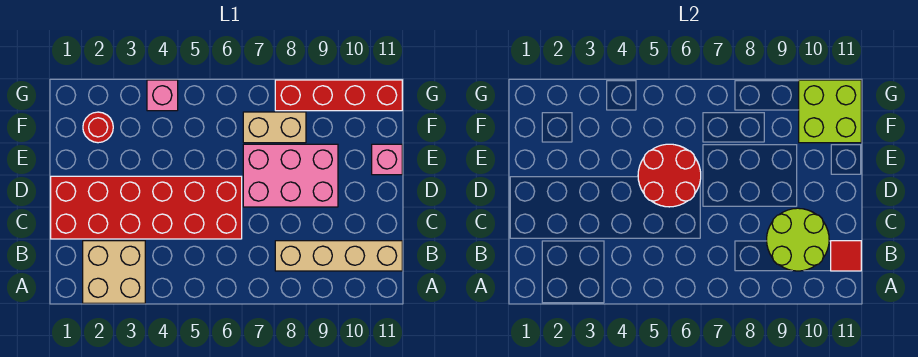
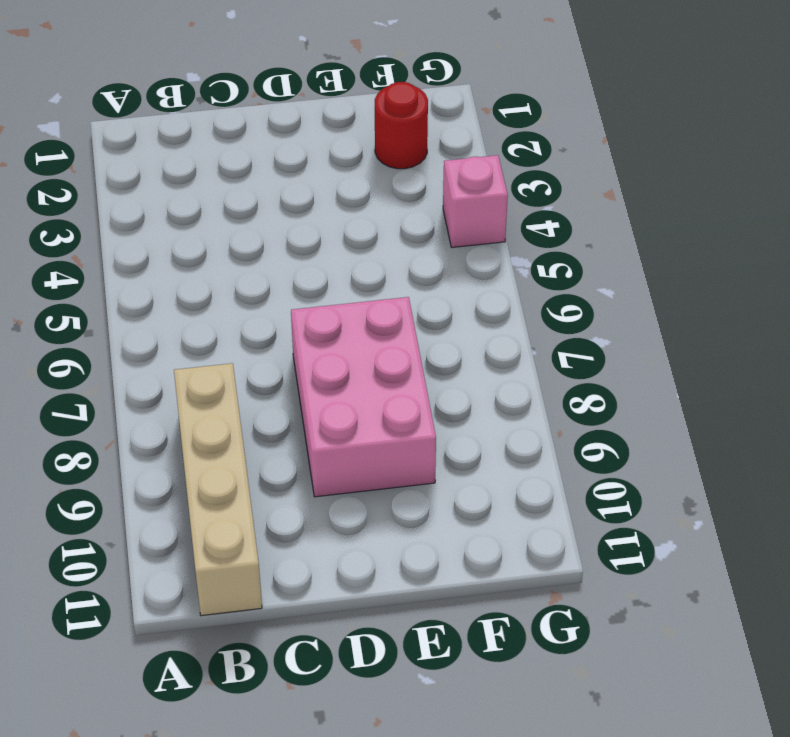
none -> tan brick A2:B3 level 1
none -> red brick C1:D6 level 1
none -> pink brick E11 level 1

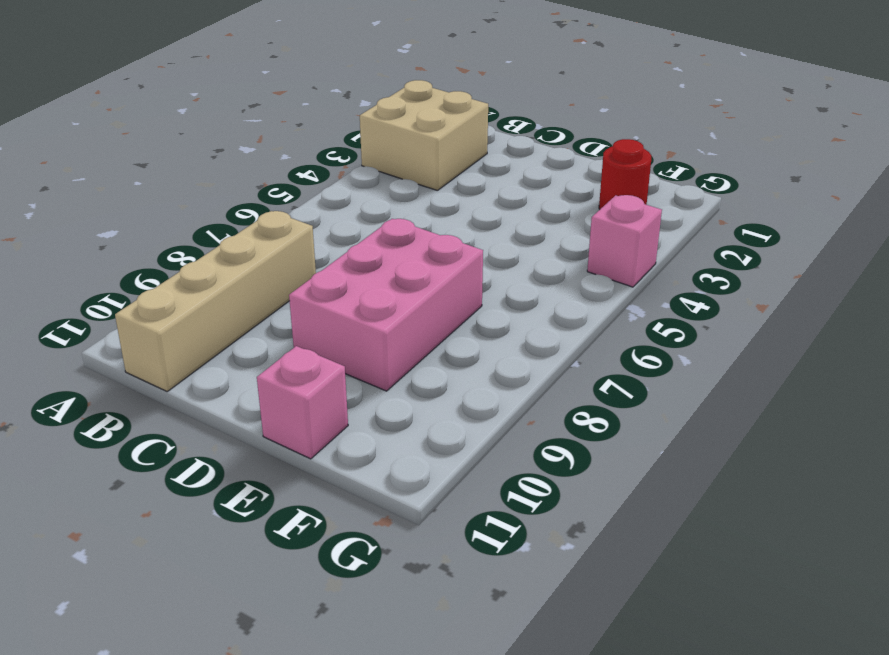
none -> red brick C1:D6 level 1
none -> tan brick F7:F8 level 1
none -> red brick G8:G11 level 1

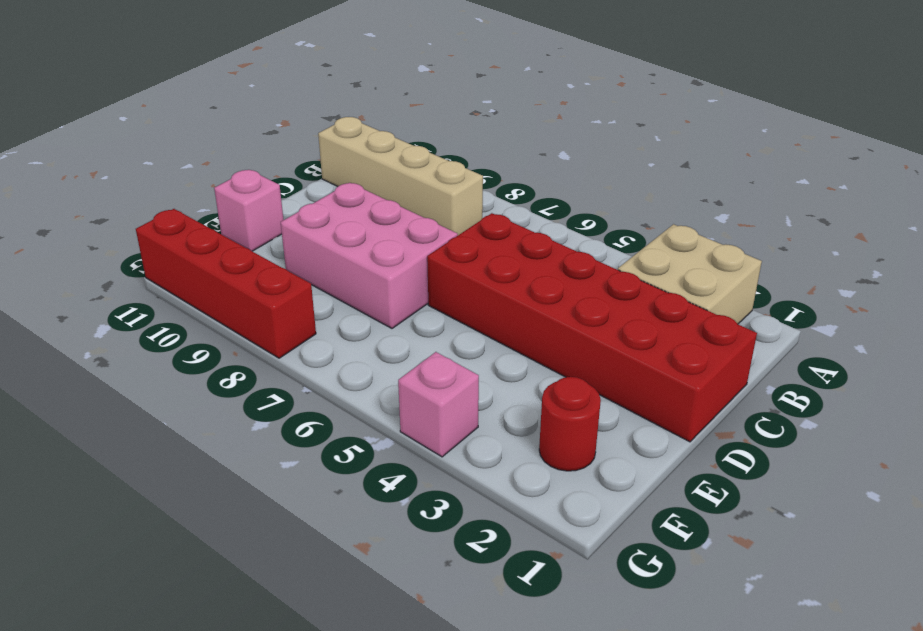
none -> tan brick F7:F8 level 1
none -> lime round brick B9:C10 level 2
none -> red tile B11 level 2

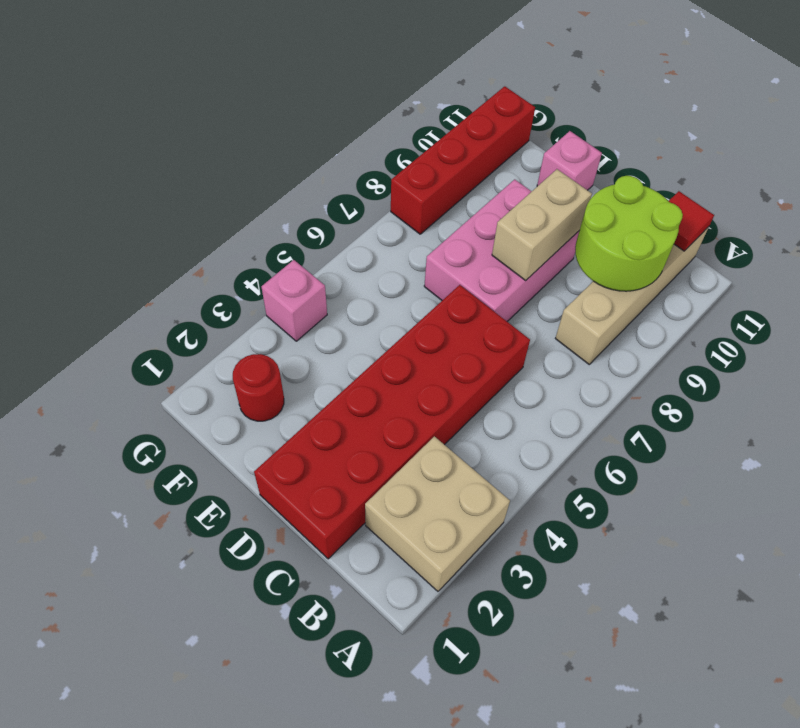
tan brick D8:D9 level 2 -> tan brick F7:F8 level 1
none -> red round brick D5:E6 level 2
none -> lime brick F10:G11 level 2

